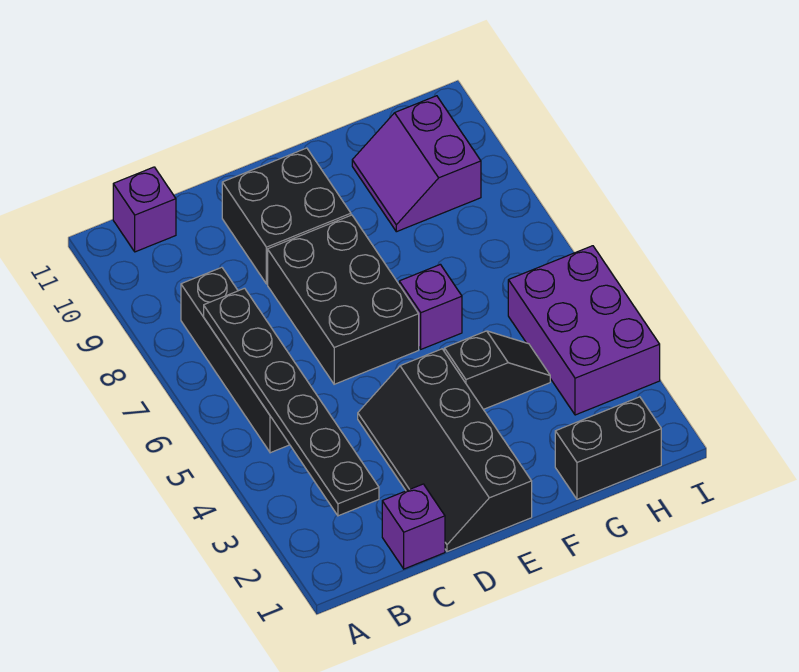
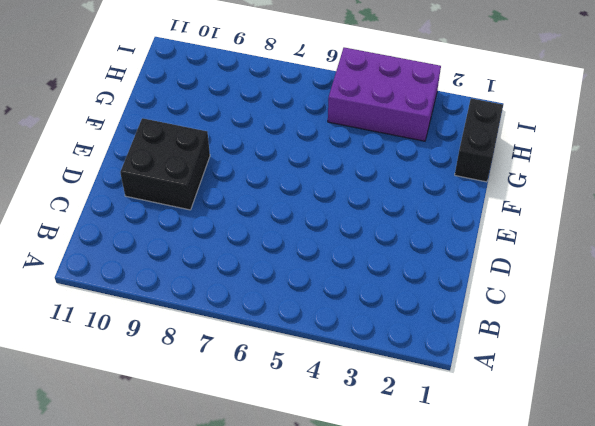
none -> black brick B5:B8 level 1
none -> purple brick B11 level 1
none -> purple brick C1 level 1

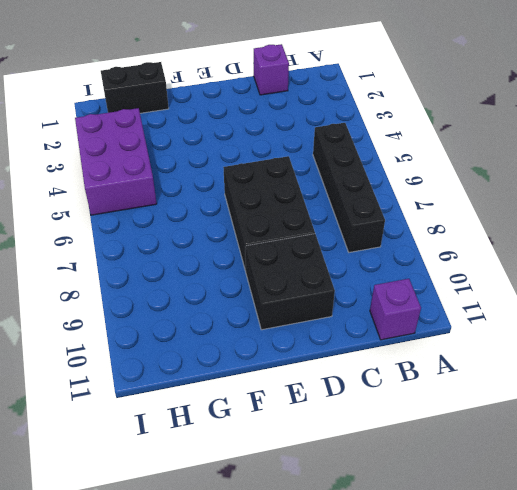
none -> black slope D1:E4 level 1 top E
none -> black slope F4:G4 level 1 top F
none -> purple brick F6 level 1

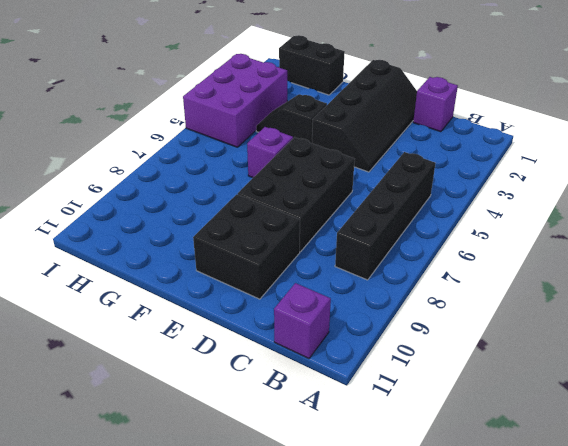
none -> purple slope G9:H10 level 1 top H
none -> black plate B2:B7 level 2

